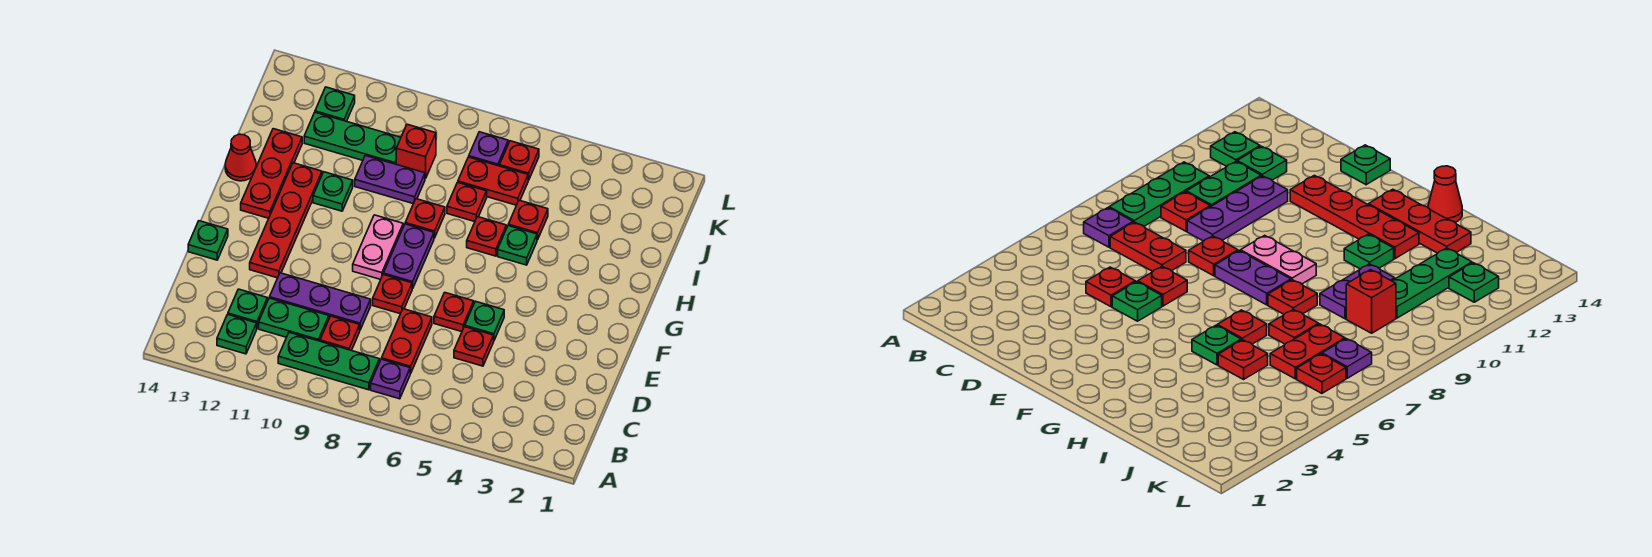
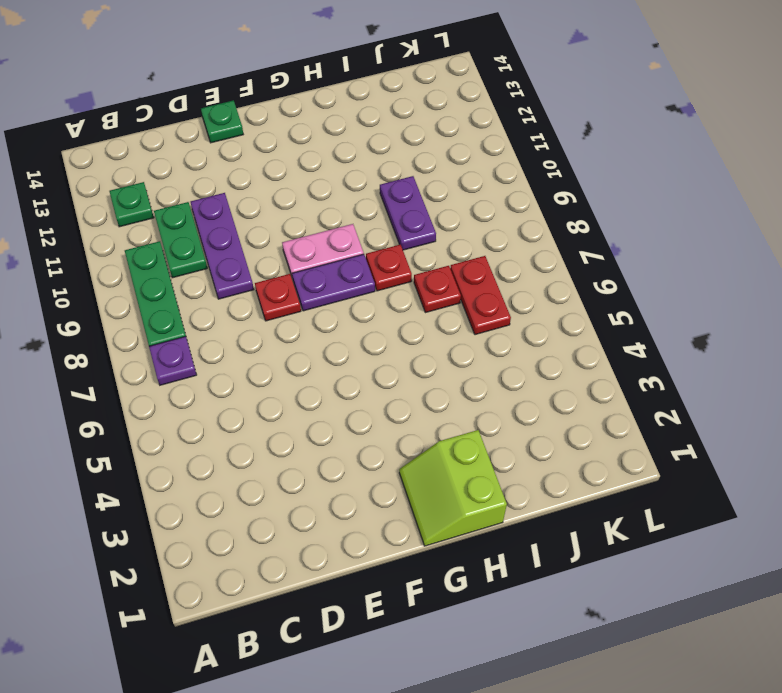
lime slope G1:H2 level 1 top H -> none
none -> red plate C7:D7 level 1
none -> red plate C9 level 1
none -> green plate C12 level 1
none -> red plate D5 level 1

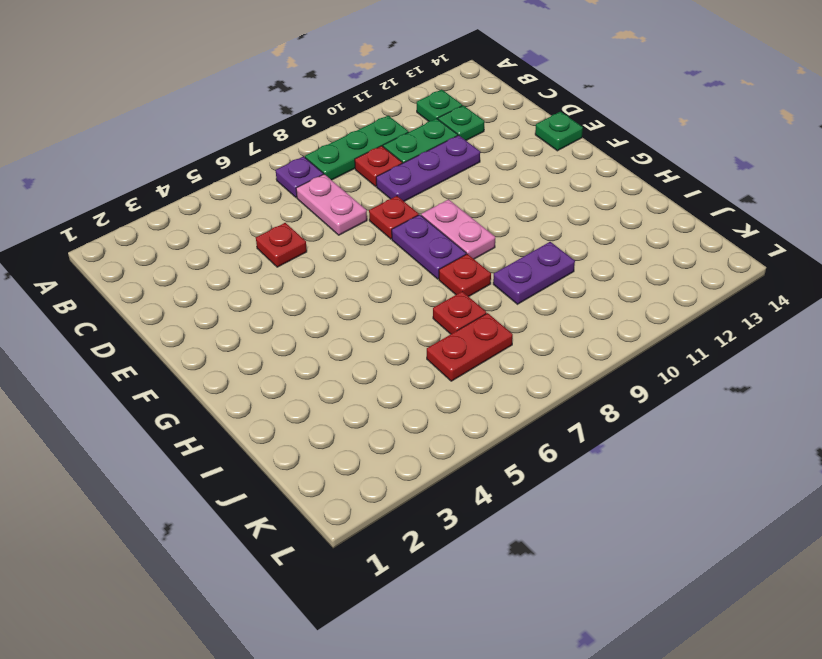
pink plate C7:D7 level 1 -> red plate C7:D7 level 1
none -> green plate E5 level 1
none -> red plate E6 level 1
none -> red plate E12:H12 level 1
none -> red plate G13:I13 level 1

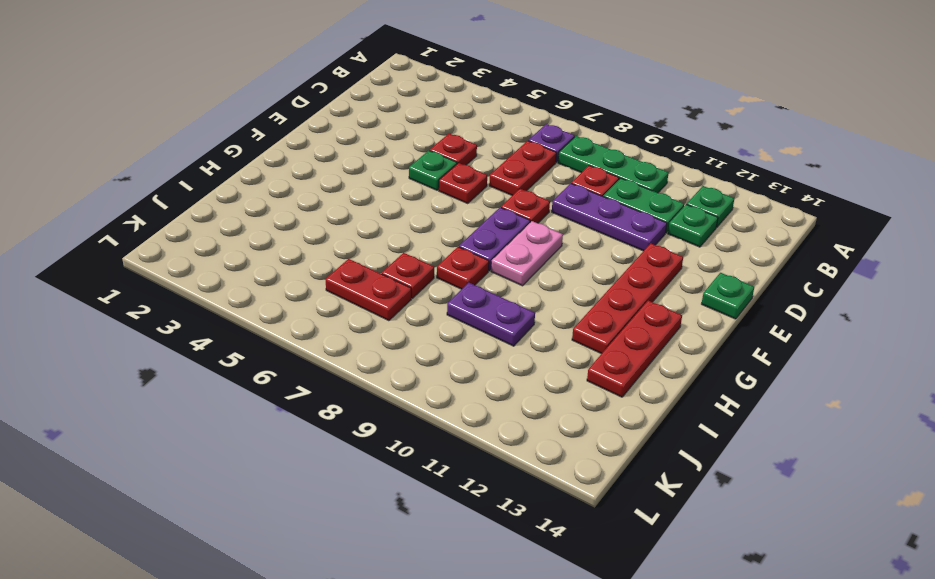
none -> green plate H5 level 1
none -> red plate H6 level 1
none -> green plate H11 level 1
none -> red cone H14 level 1

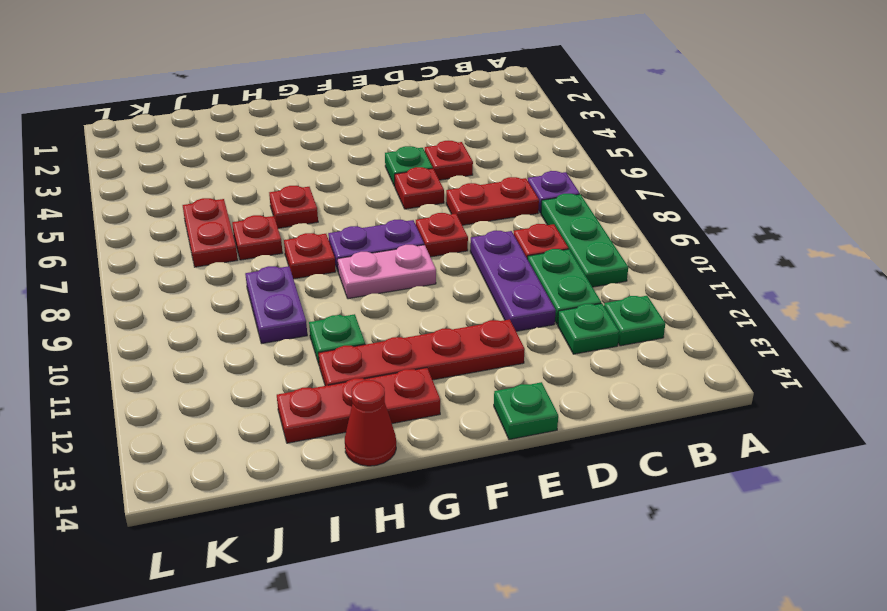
none -> green plate H5 level 1
none -> red plate I5 level 1
none -> red brick J9 level 1
none -> green plate J10:J12 level 1

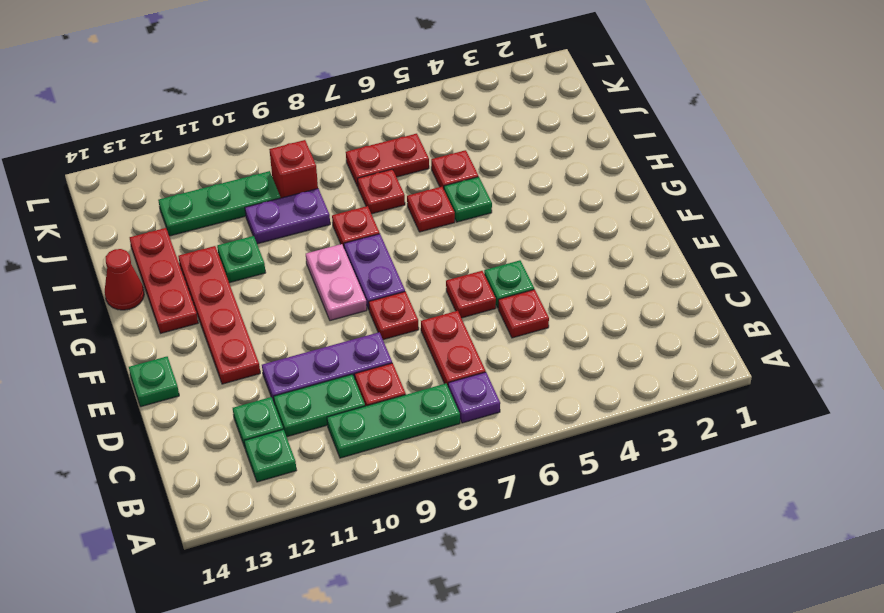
none -> red plate K6 level 1
none -> purple plate K7 level 1
none -> green plate K12 level 1

